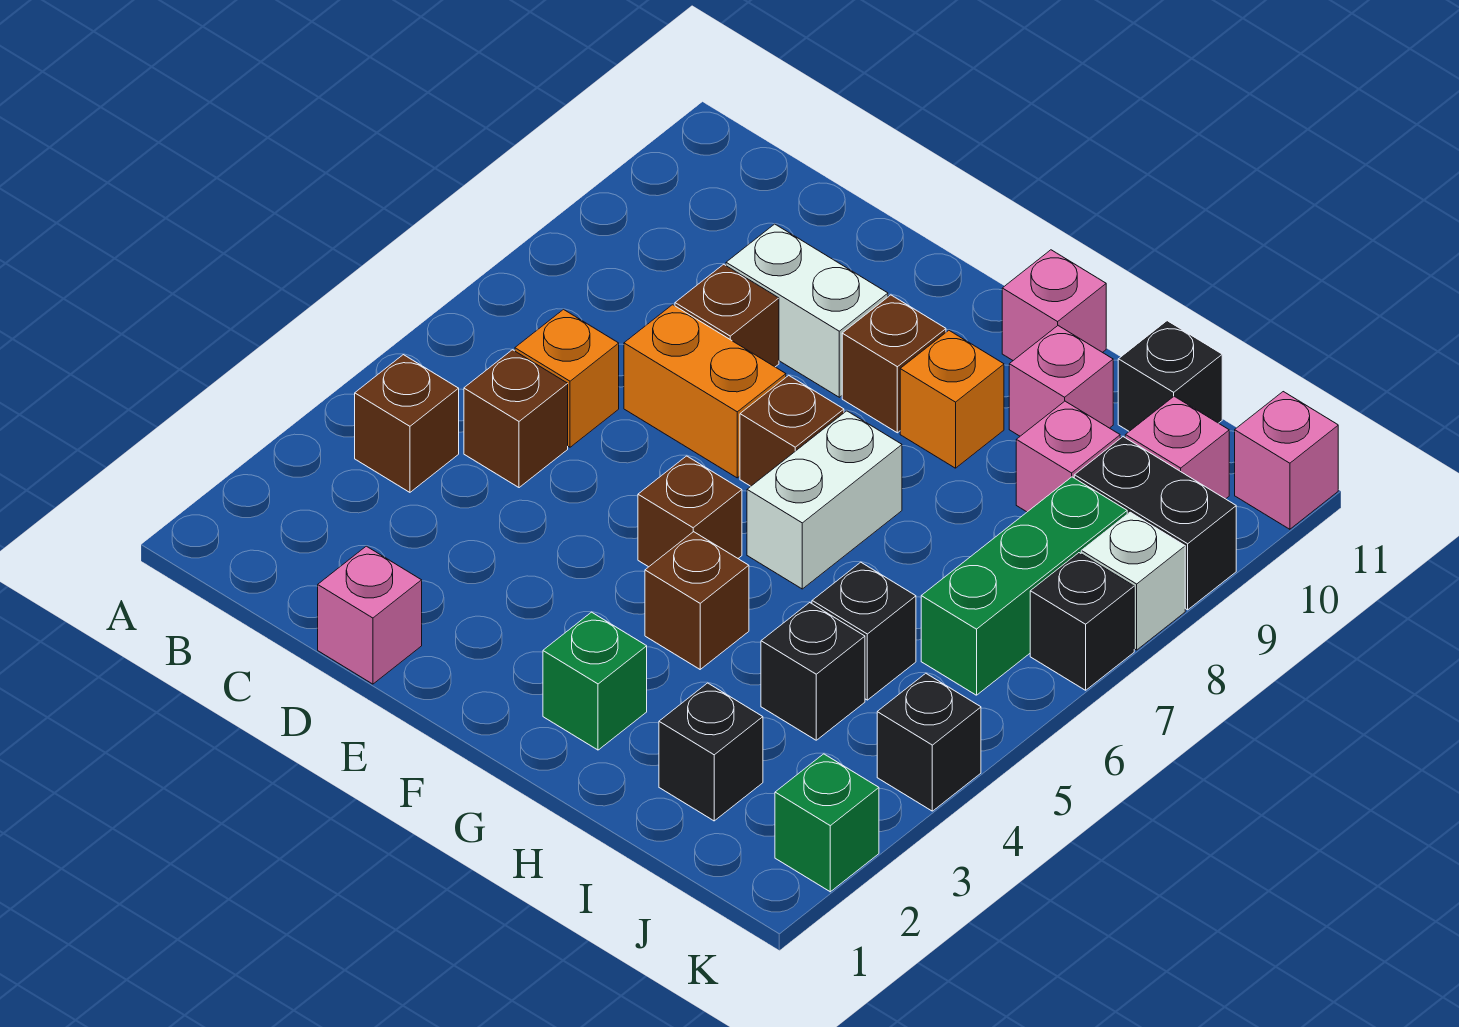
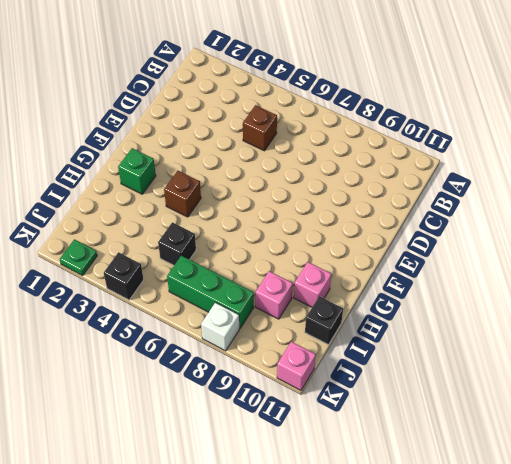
green plate K2 level 1 -> green brick K2 level 1
none -> brown brick B4 level 1
none -> orange brick C6 level 1
none -> pink brick D1 level 1

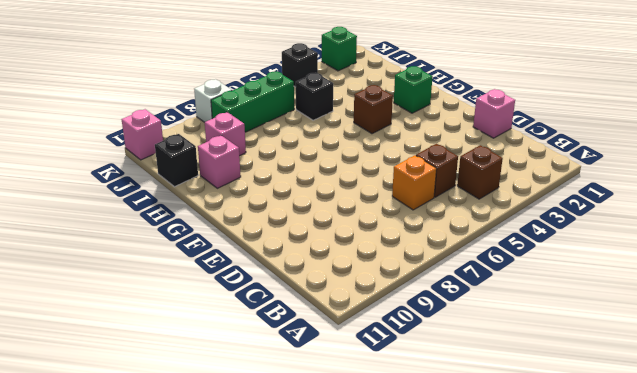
none -> orange brick D7:E7 level 1
none -> brown brick D8 level 1
none -> white brick D9:E9 level 1

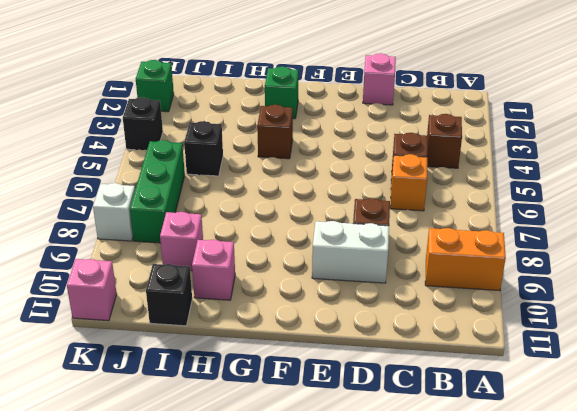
orange brick A9:B9 level 1 -> orange brick D7:E7 level 1
none -> brown brick F5 level 1
none -> brown brick F7 level 1
none -> brown brick F9 level 1

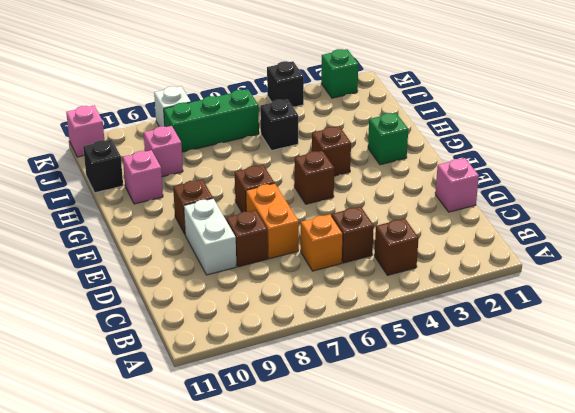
none -> white brick G6:G7 level 1
none -> orange brick G9 level 1
none -> pink brick G11 level 1

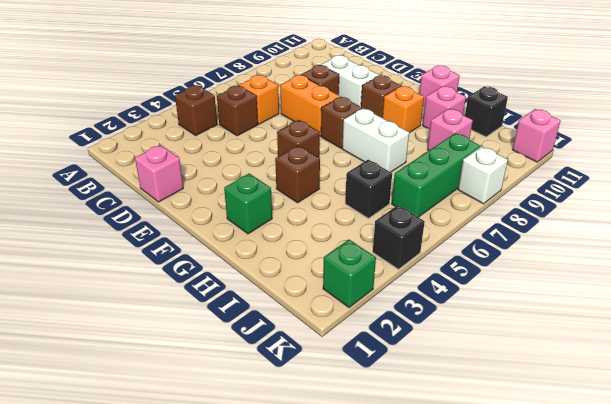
white brick G7:H7 level 1 -> white brick G6:G7 level 1
none -> black brick I2 level 1
none -> black brick I4 level 1
none -> black brick J9:K9 level 1

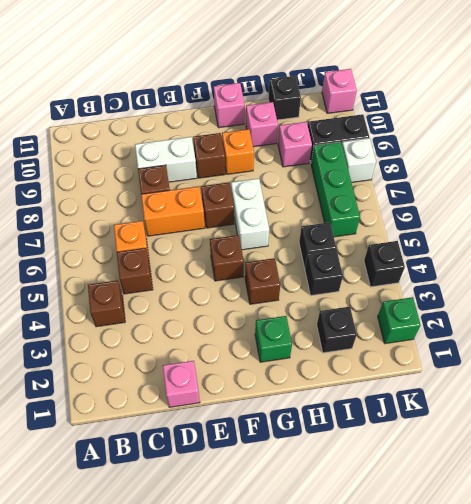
none -> pink brick J10 level 1
none -> black brick K7 level 1

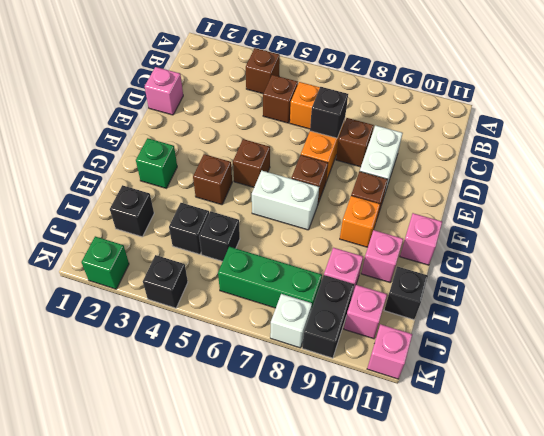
black brick D7 level 2 -> black brick K7 level 1

